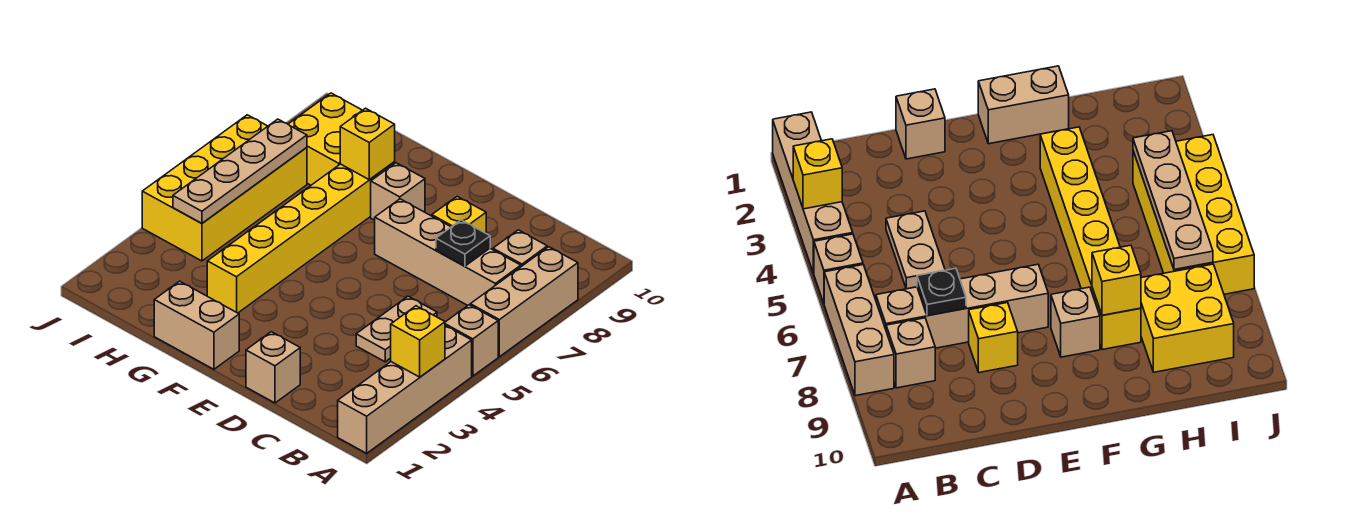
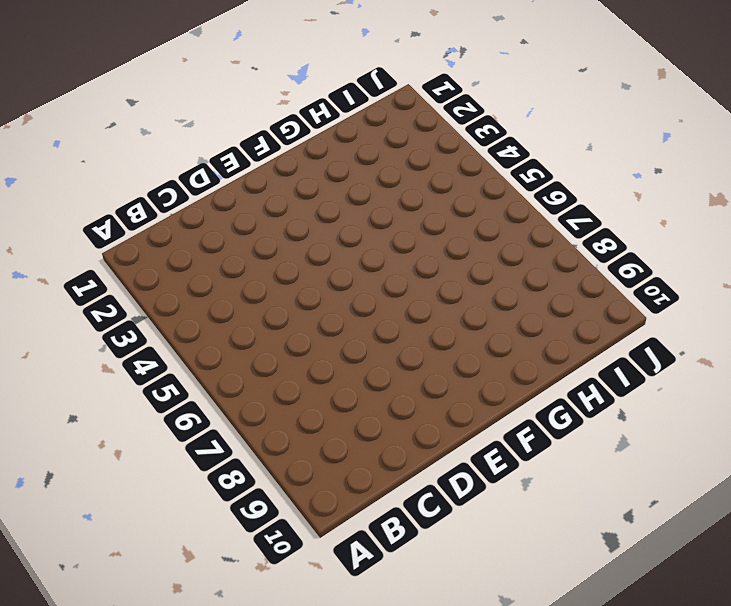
none -> tan brick A1:A4 level 1
none -> tan brick A5 level 1
none -> tan brick A6:A8 level 1

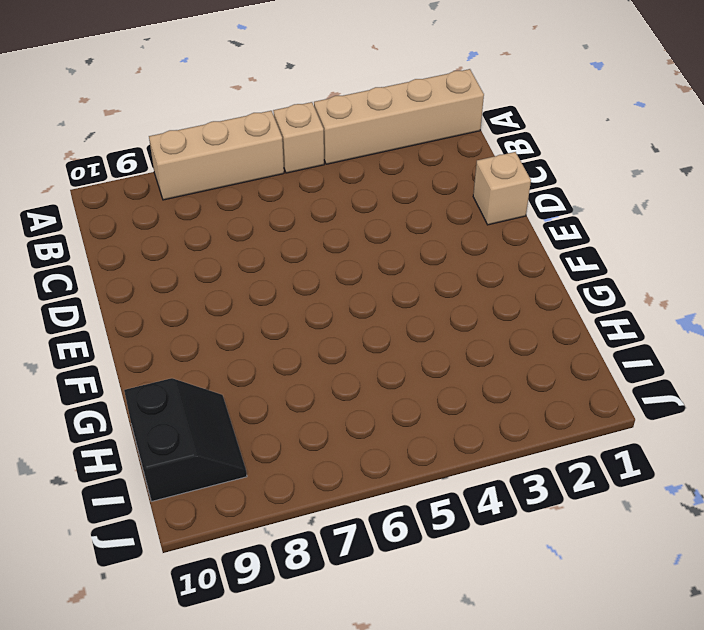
black slope H9:I10 level 1 top 10 -> yellow brick H8:I9 level 1
none -> tan brick B7:E7 level 1
none -> tan brick B8 level 1
none -> tan plate C4:C5 level 1

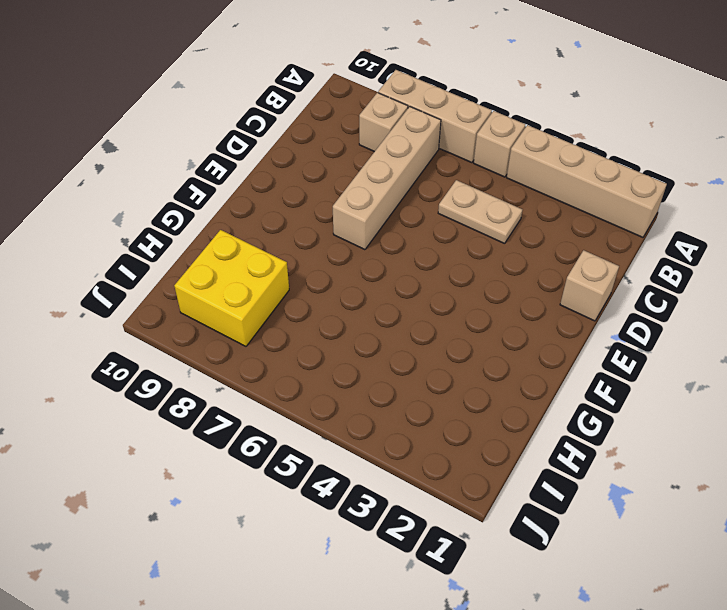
none -> yellow brick D8 level 1
none -> tan brick F1:G1 level 1
none -> tan brick F8 level 1

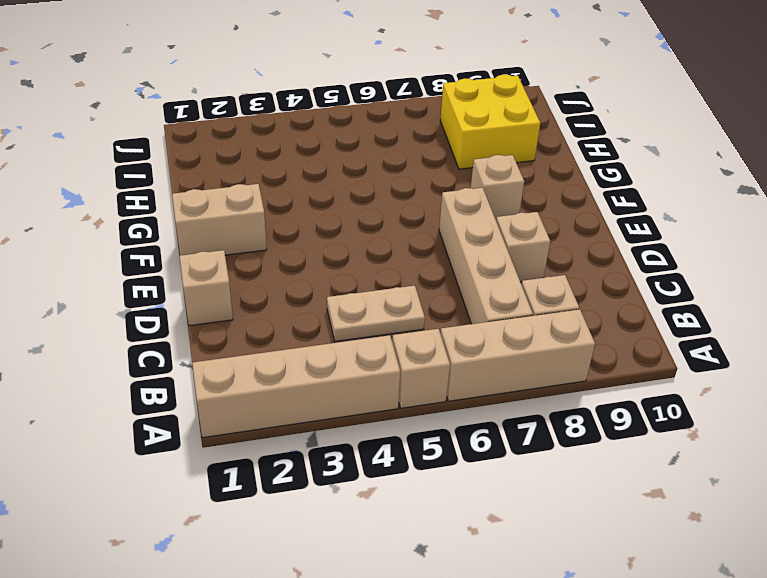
tan brick D8 level 1 -> yellow brick D8 level 1
tan brick F1:F2 level 1 -> tan brick F1:G1 level 1
none -> yellow brick G3:G8 level 1
none -> yellow brick I4:J7 level 1
none -> yellow brick A3 level 2

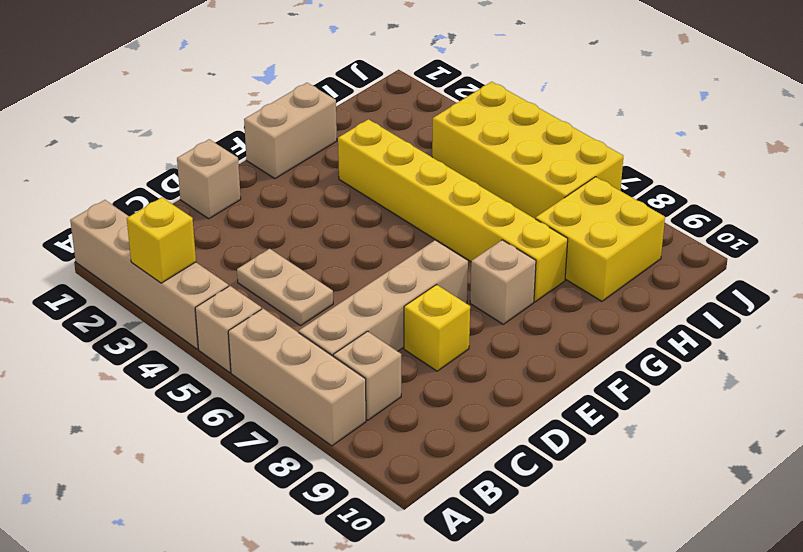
none -> black plate C7 level 2
none -> yellow brick G8 level 2
none -> tan plate I4:I7 level 2

